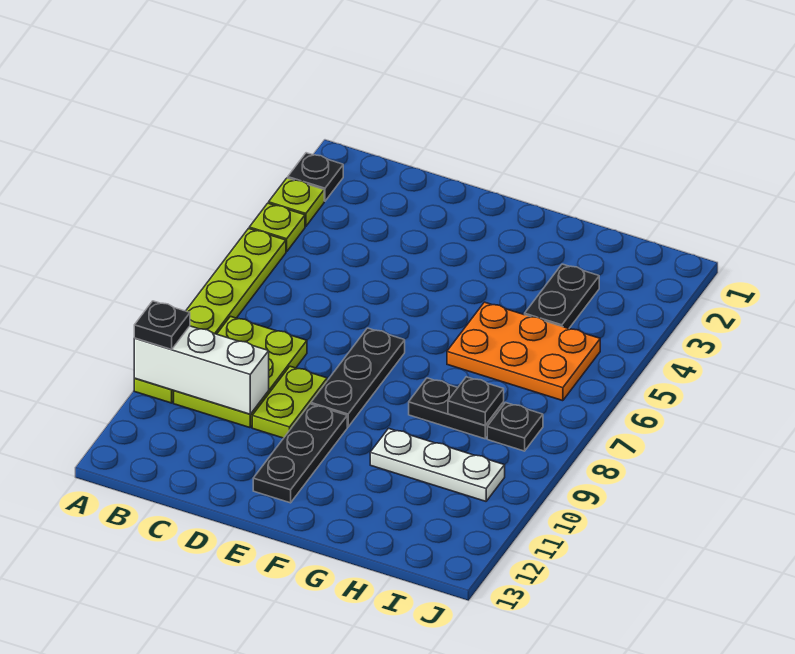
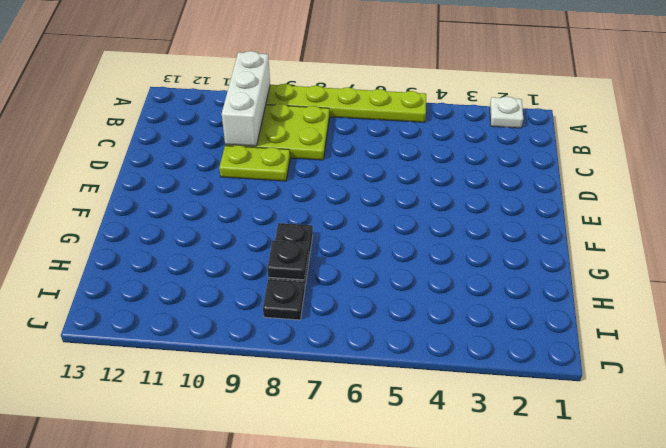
white plate A2 level 1 -> black plate A2 level 1
none -> lime plate A3 level 1
none -> lime plate A4 level 1
none -> black plate E7:E9 level 1

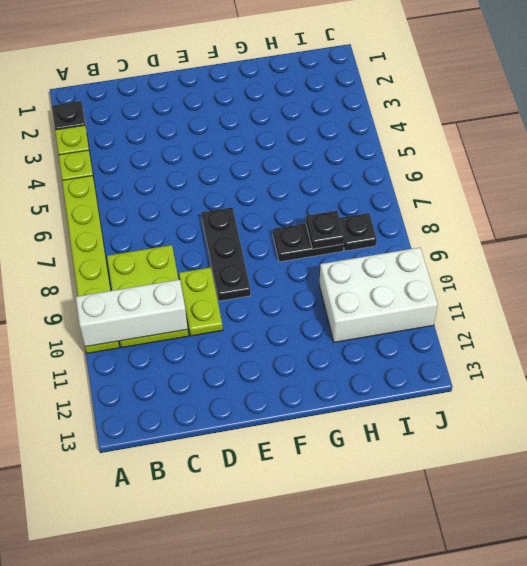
white brick H10:J11 level 1 -> white plate G10:I10 level 1
none -> black plate E10:E12 level 1
none -> orange plate G5:I6 level 1
none -> black plate H3:H4 level 1

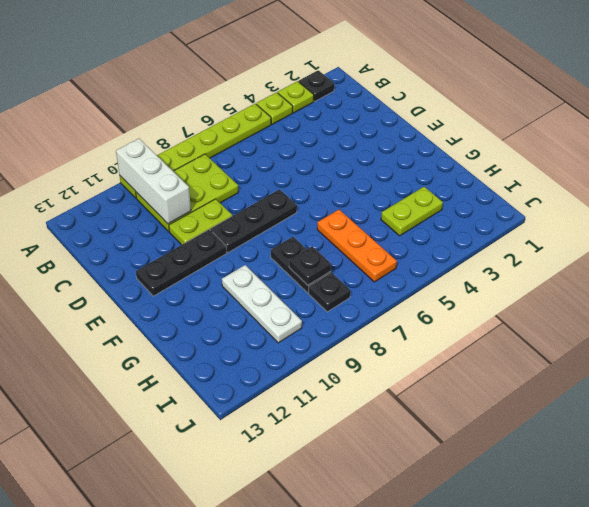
orange plate G6:I6 level 1 -> orange plate G5:I6 level 1
lime plate H3:H4 level 1 -> black plate H3:H4 level 1
none -> black plate A10 level 3

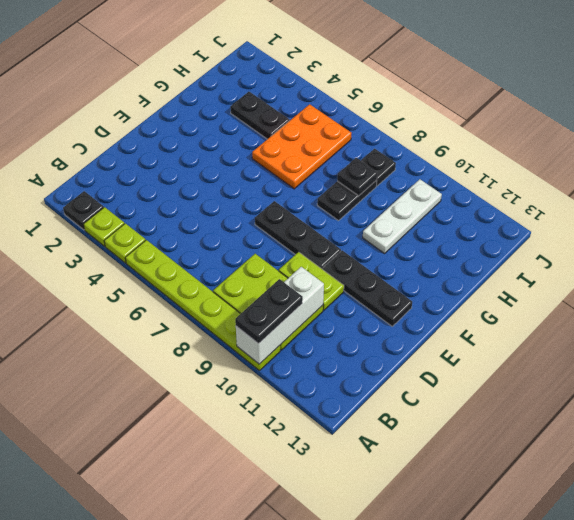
black plate A10:B10 level 3 -> black plate A10 level 3

